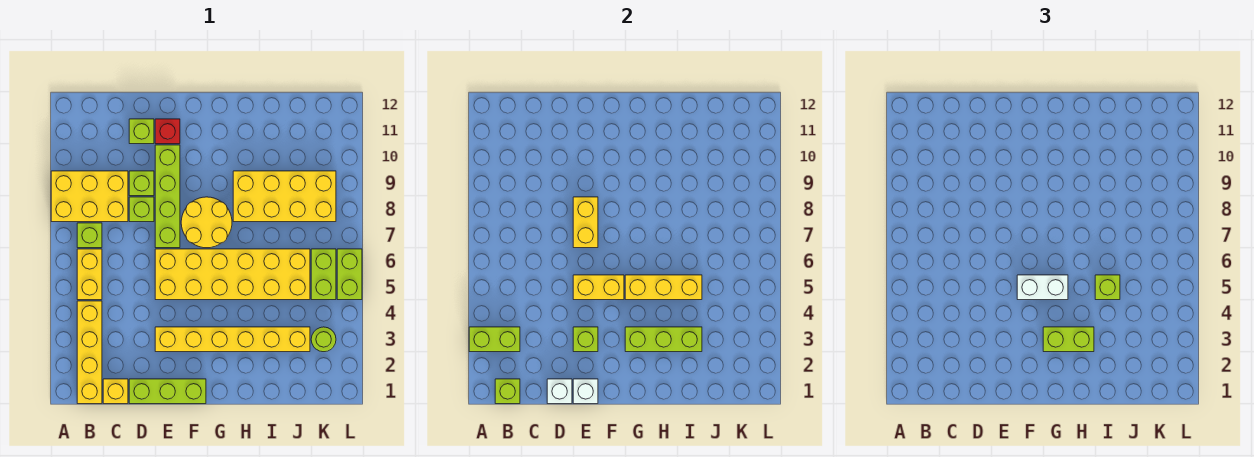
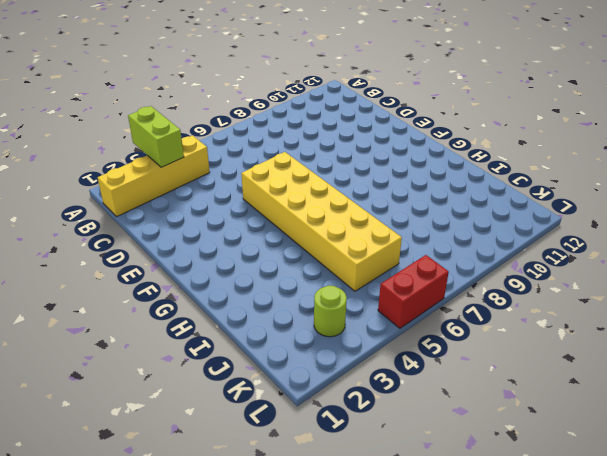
red brick L5:L6 level 1 -> lime brick L5:L6 level 1
none -> yellow brick A8:C9 level 1
none -> yellow brick B5:B6 level 1
none -> lime brick B7 level 1
none -> yellow brick C1 level 1

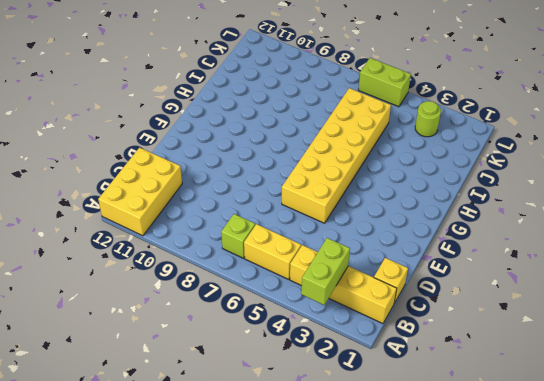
yellow brick A11:C12 level 1 -> yellow brick A8:C9 level 1
none -> lime brick D1:F1 level 1
none -> lime brick D8 level 1
none -> lime brick D9 level 1
none -> lime brick D11 level 1

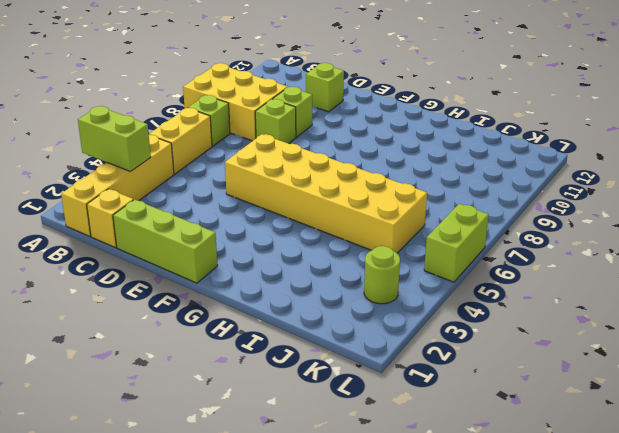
none -> yellow brick E3:J3 level 1
none -> lime brick E7:E10 level 1
none -> red brick E11 level 1
none -> yellow round brick F7:G8 level 1

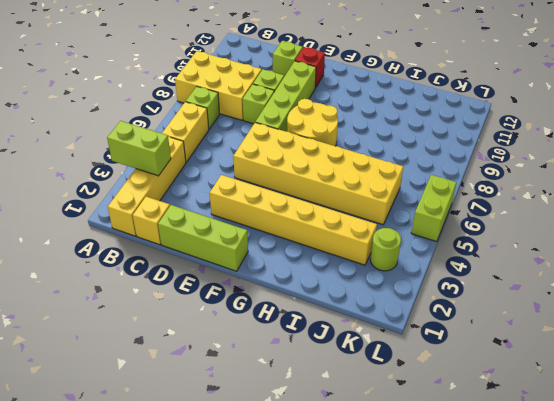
none -> yellow brick H8:K9 level 1
none -> lime brick K5:K6 level 1
none -> lime brick B1 level 2
none -> white brick D1 level 2

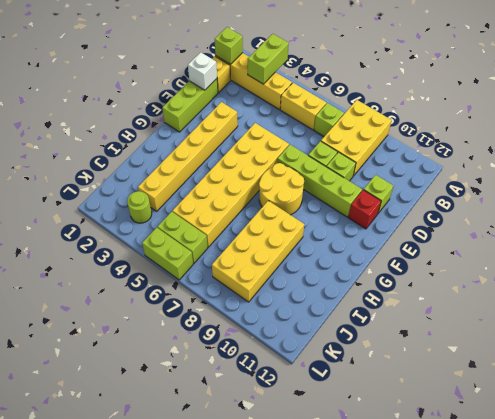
none -> white brick E1 level 2
none -> lime brick E3 level 2
none -> yellow brick E5:F5 level 2
none -> yellow brick E7:E8 level 2

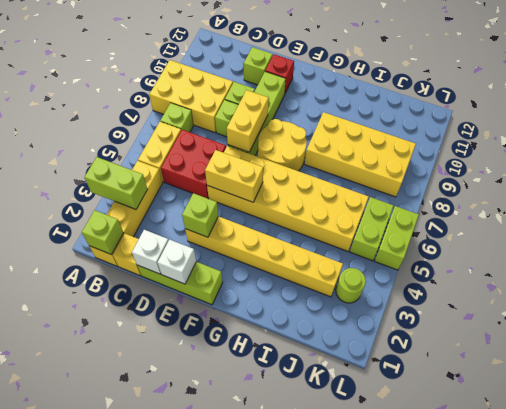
red brick C5:D6 level 1 -> none
none -> lime brick G3:I3 level 2
none -> yellow brick G5:I5 level 2
none -> white brick F5:G5 level 3
none -> lime brick G3:H3 level 3

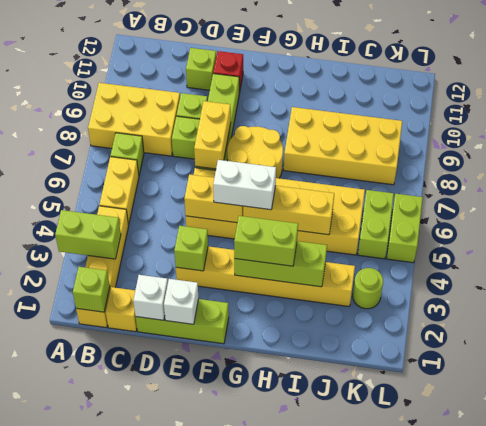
none -> lime brick I5 level 3

